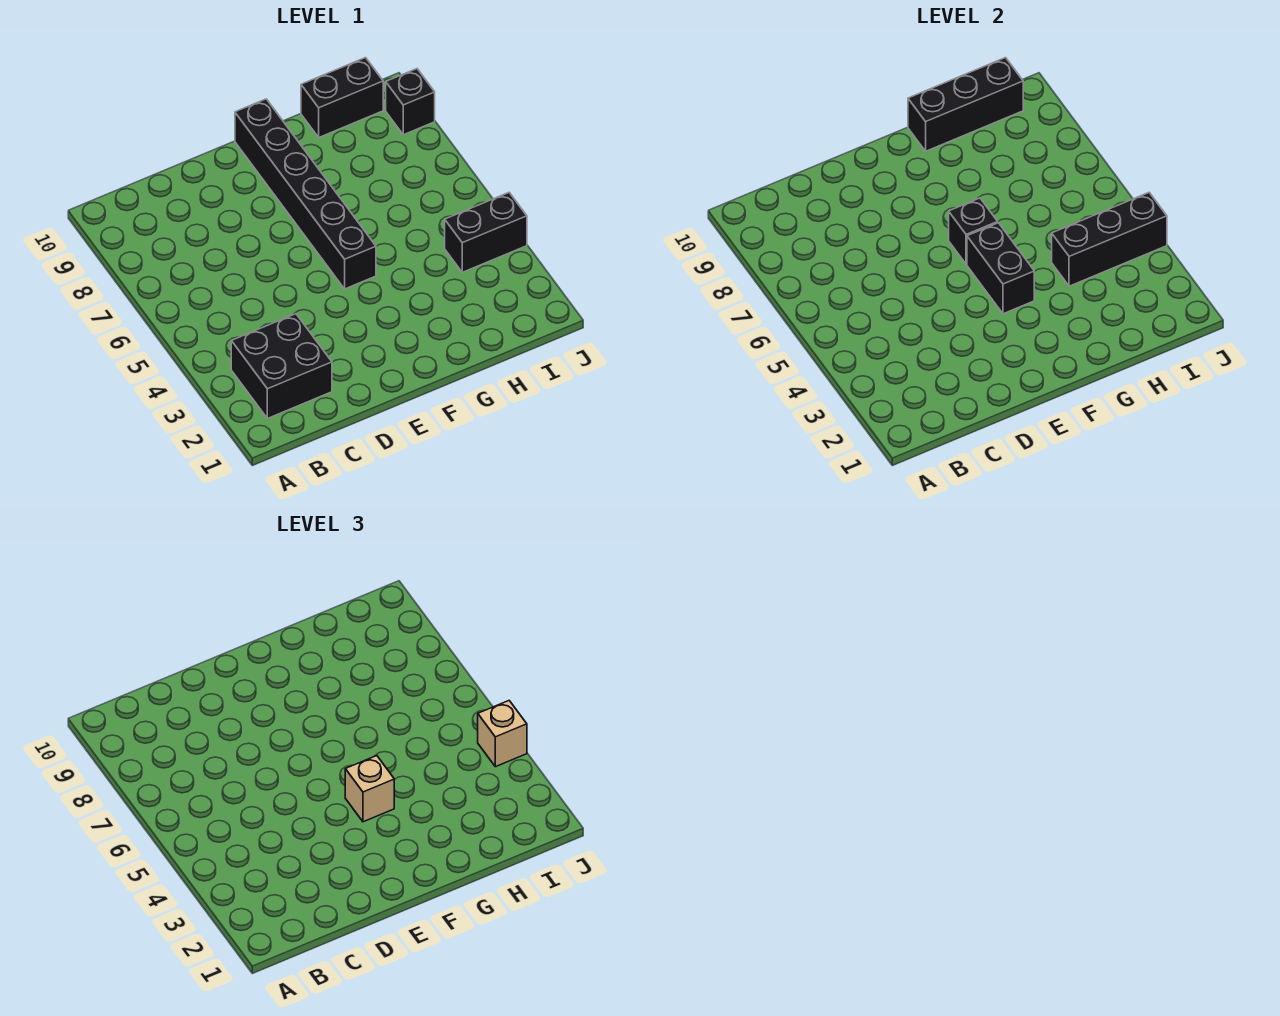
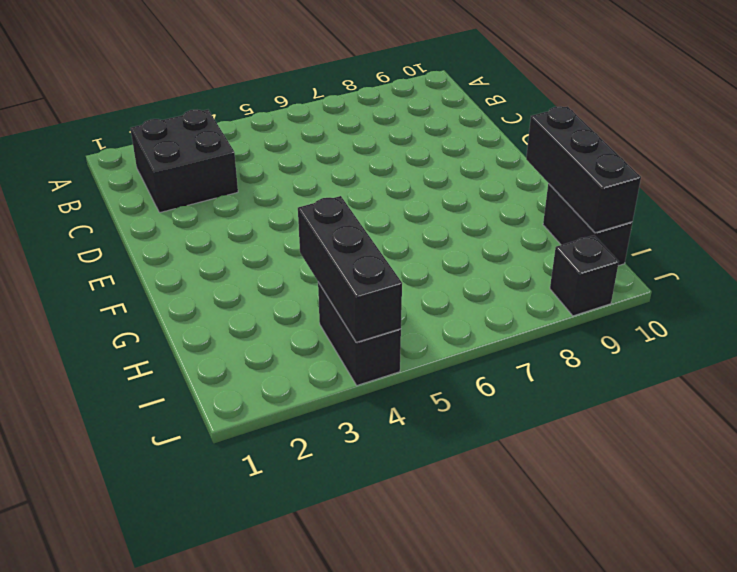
none -> black brick F5:F10 level 1
none -> black brick F4:F5 level 2

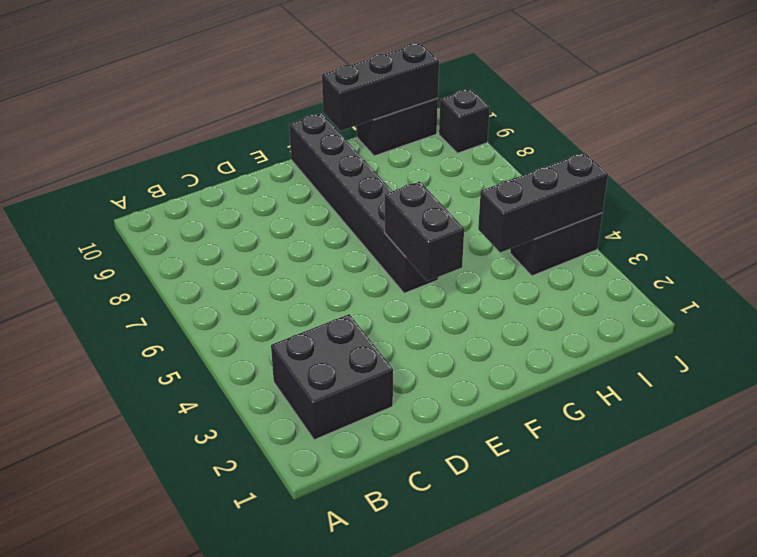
none -> black brick F6 level 2
none -> tan brick F4 level 3

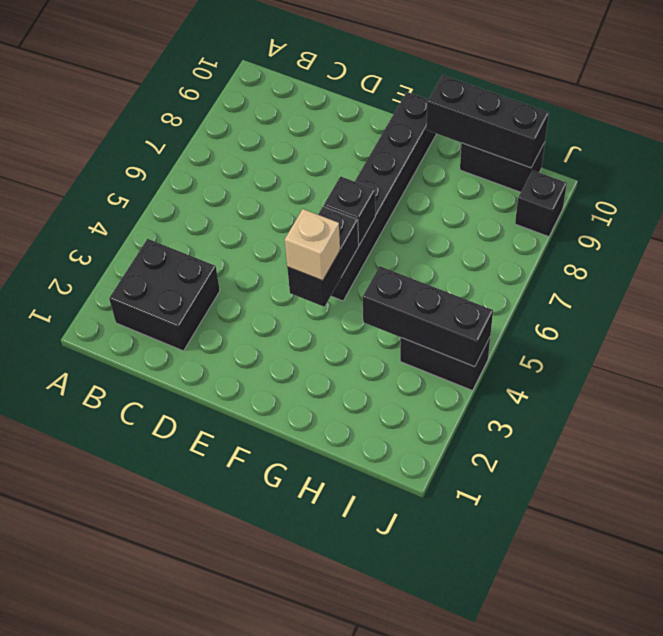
none -> tan brick J4 level 3

